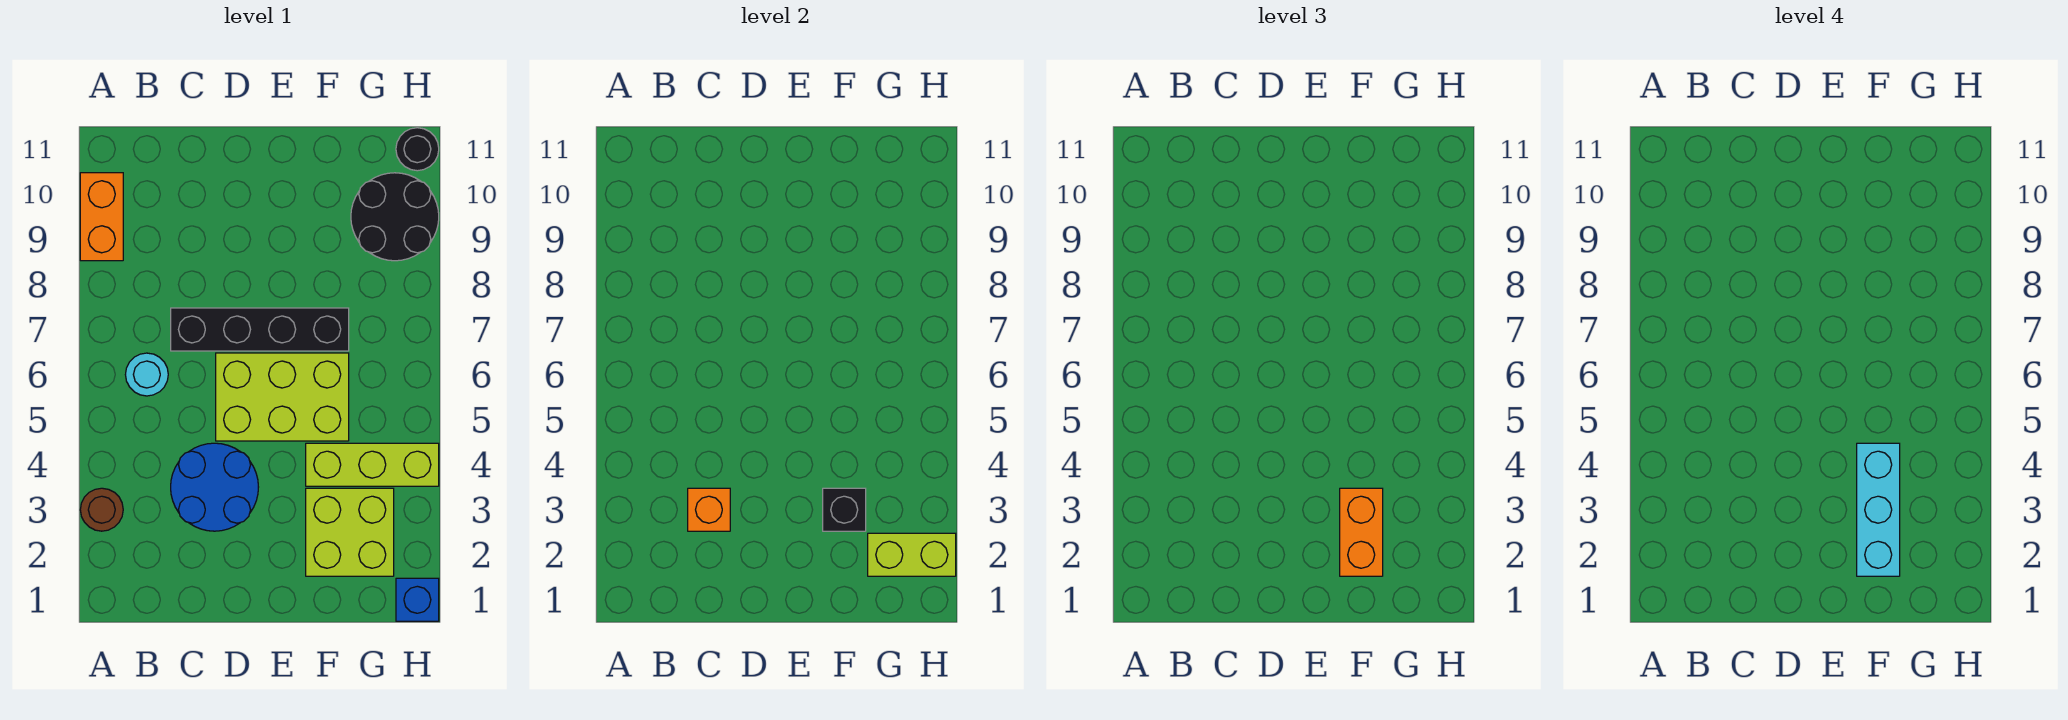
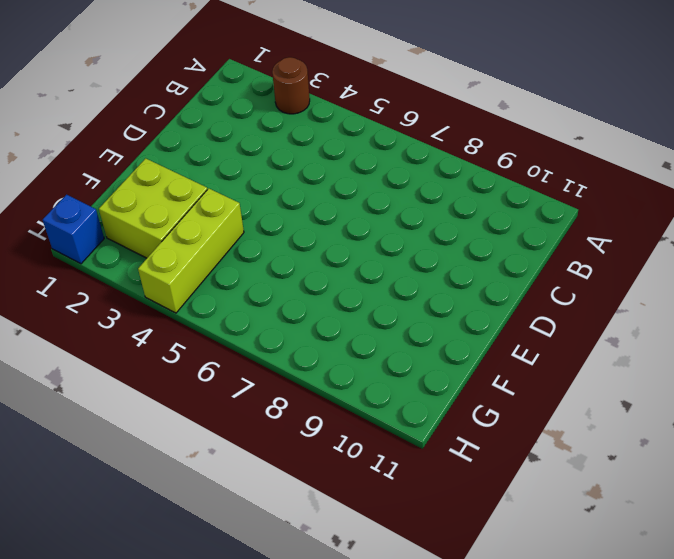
none -> orange brick A9:A10 level 1
none -> cyan round brick B6 level 1
none -> blue round brick C3:D4 level 1

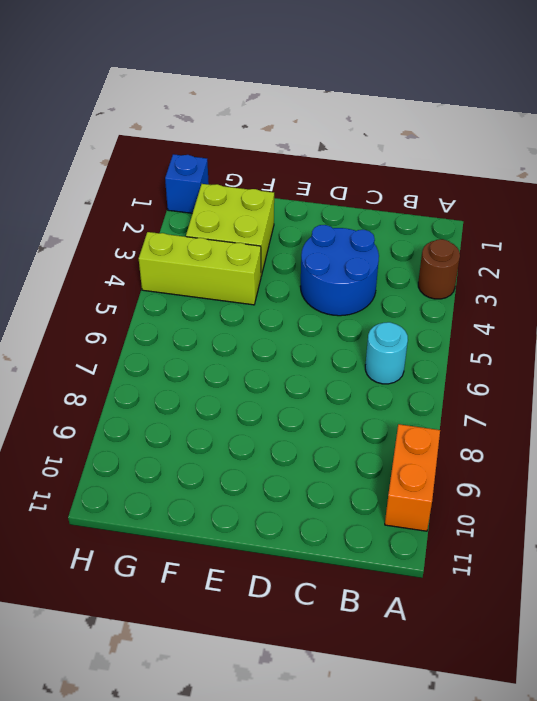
none -> black brick C7:F7 level 1
none -> lime brick D5:F6 level 1
none -> black round brick G9:H10 level 1

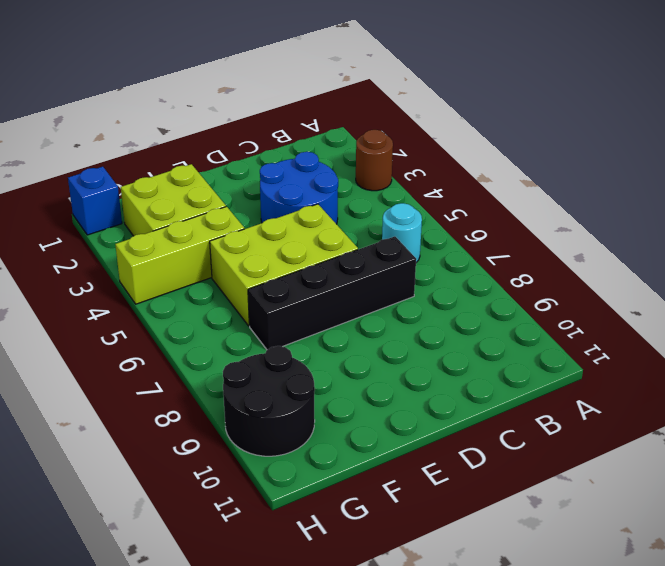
none -> orange brick A9:A10 level 1
none -> black round brick H11 level 1
none -> orange brick C3 level 2

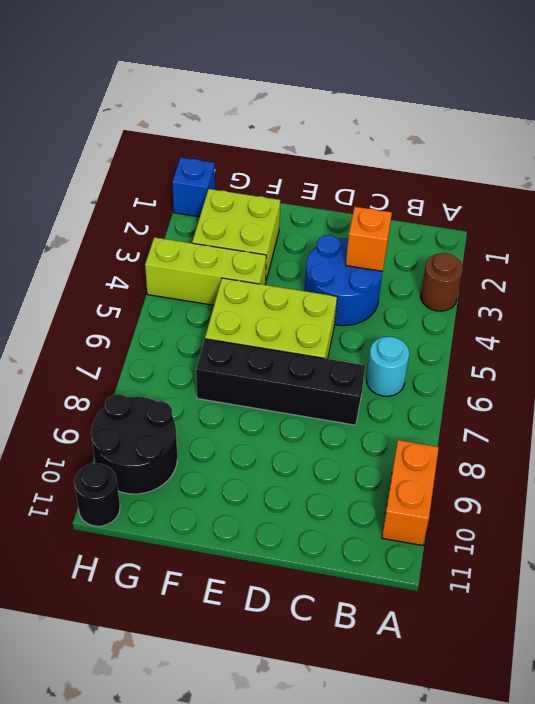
none -> black brick F3 level 2
none -> lime brick G2:H2 level 2
none -> orange brick F2:F3 level 3

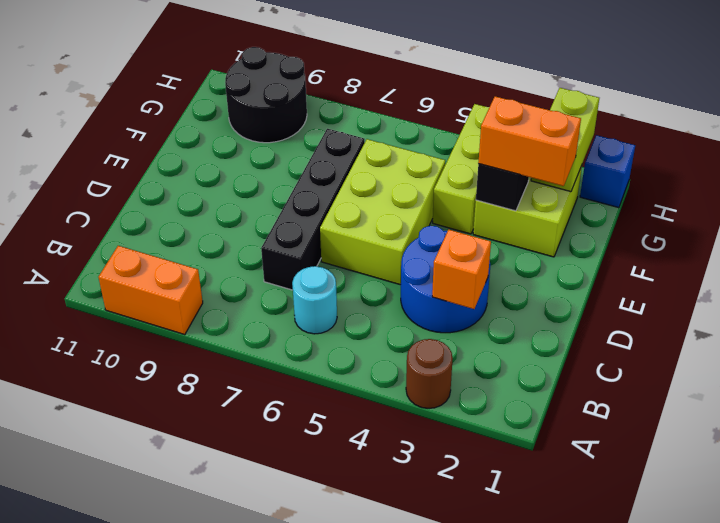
none -> black round brick H11 level 1
none -> cyan brick F2:F4 level 4

